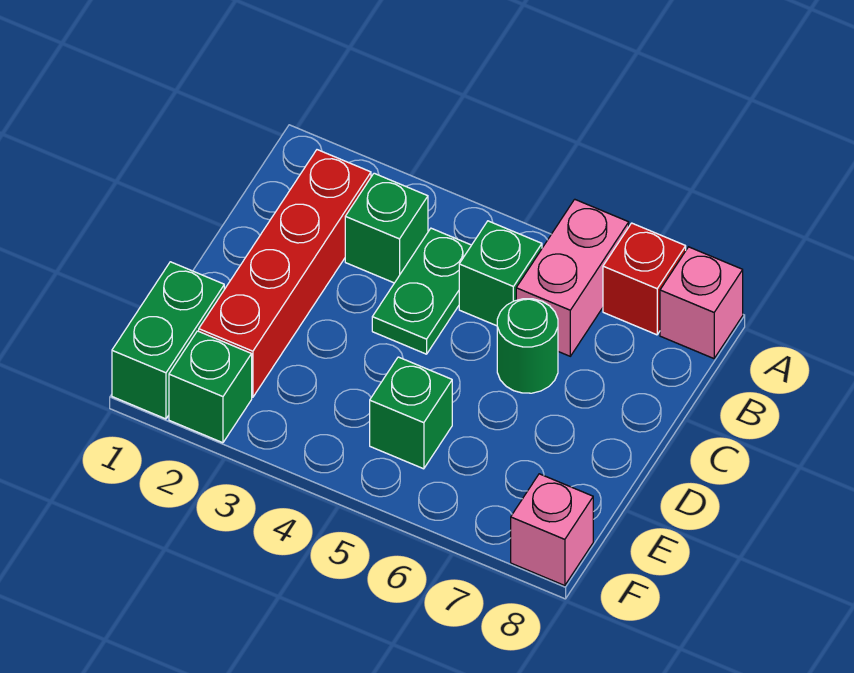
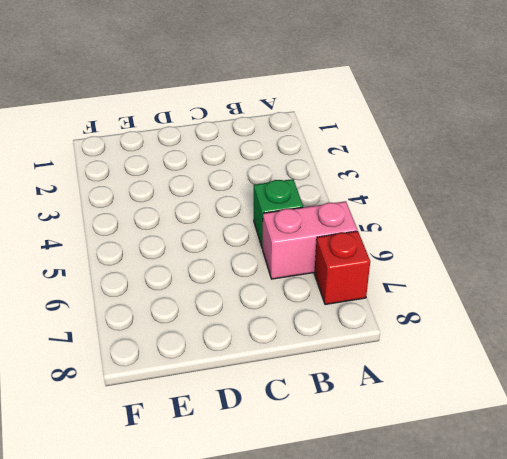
none -> pink brick A8 level 1
none -> red brick B2:E2 level 1
none -> green brick B3 level 1

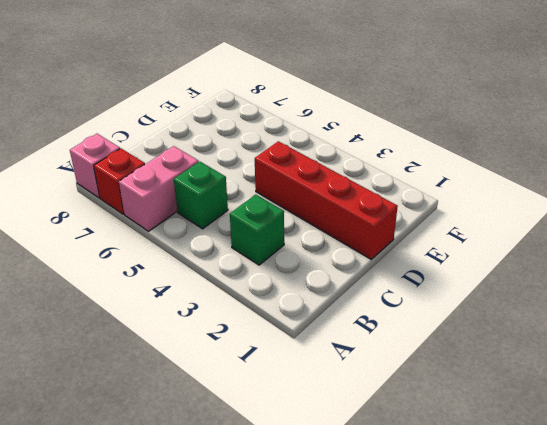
red brick D1:D4 level 1 -> red brick B2:E2 level 1
none -> green plate B4:C4 level 1
none -> green round brick C6 level 1
none -> green brick E1:F1 level 1

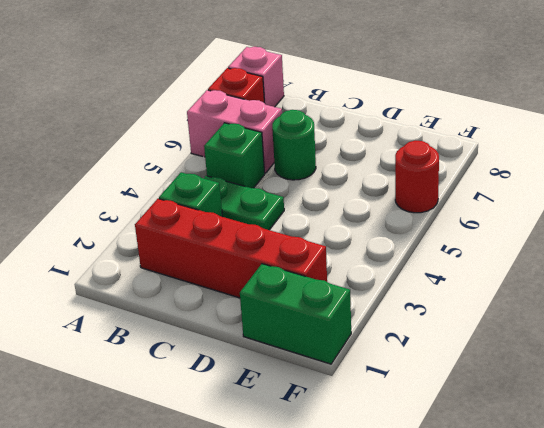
red round brick F6 level 1 -> none
none -> green brick E5 level 1
none -> green brick F2 level 1
none -> pink brick F8 level 1

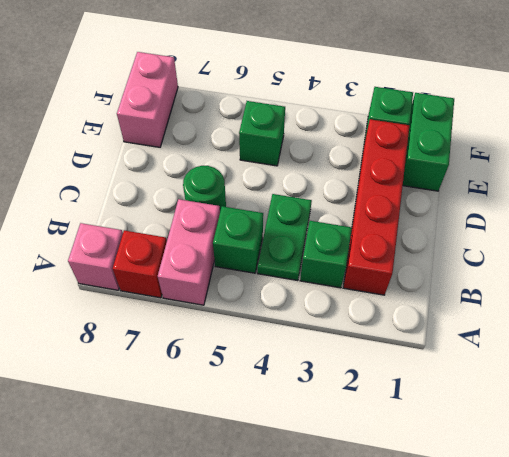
pink brick E8:F8 level 1 -> pink brick F8 level 1

